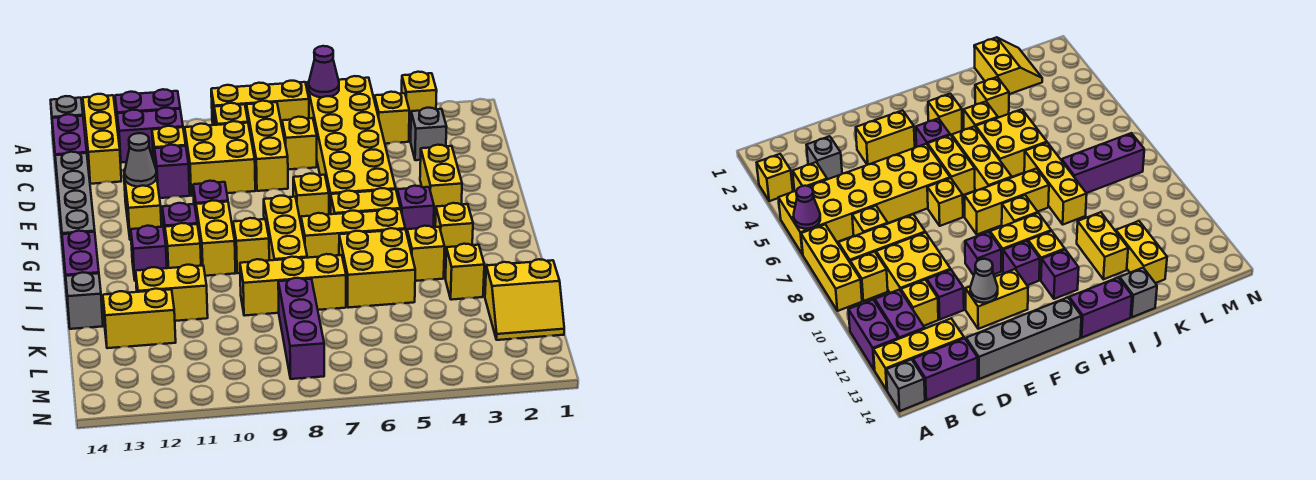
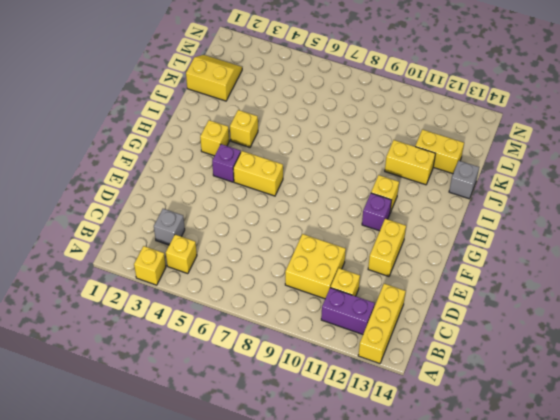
none -> yellow brick A5:F6 level 1
none -> yellow brick A7:A9 level 1
none -> purple brick A11:A12 level 1
none -> grey brick A14 level 1

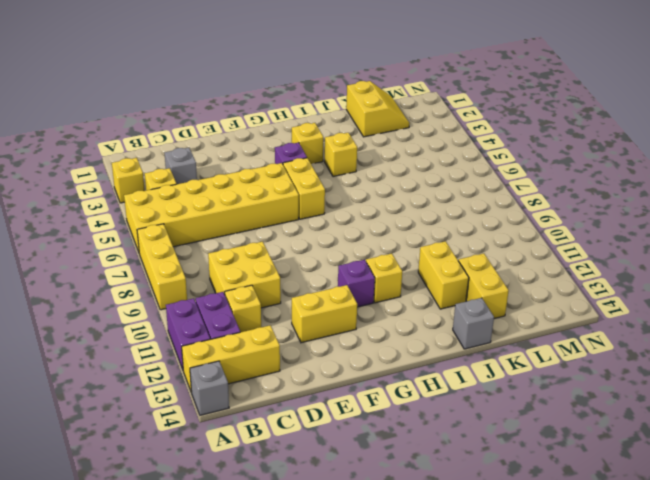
none -> yellow brick B8:D8 level 1
none -> yellow brick B9 level 1
none -> purple brick B14:C14 level 1
none -> yellow brick C7 level 1

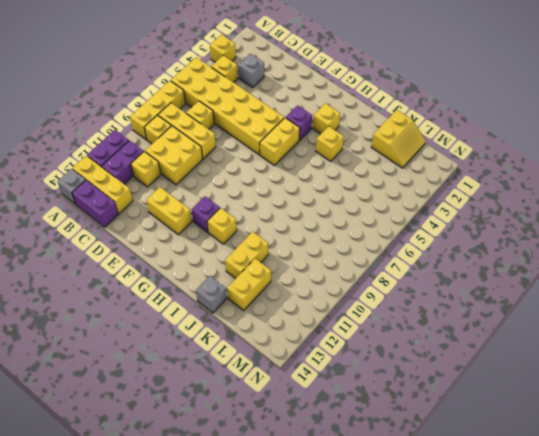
none -> purple brick D11 level 1
none -> grey brick D14:G14 level 1
none -> yellow brick E3:F3 level 1
none -> yellow brick F7 level 1

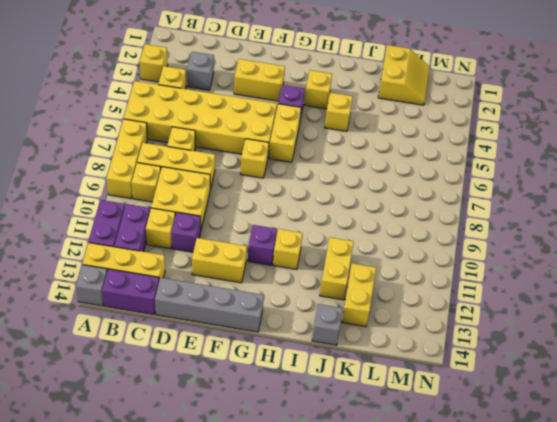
none -> purple brick F10 level 1
none -> yellow brick G8:I8 level 1
none -> yellow brick G10:H10 level 1
none -> yellow brick H5:H7 level 1

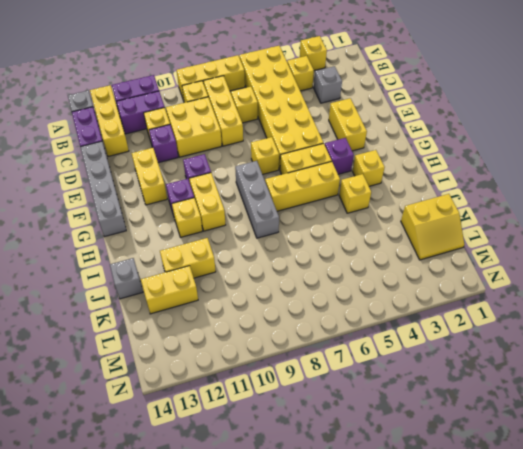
grey brick G8:I8 level 1 -> yellow brick G8:I8 level 1
none -> yellow brick H9 level 1
none -> purple brick H12 level 1
none -> purple brick H14:I14 level 1
none -> yellow brick I5:J6 level 1

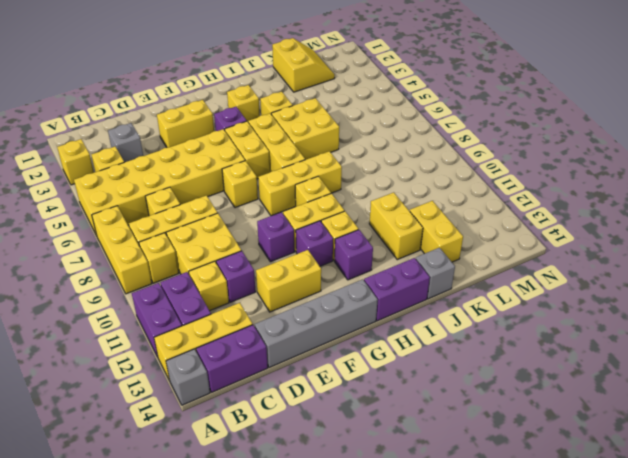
none -> yellow brick J3 level 1
none -> yellow brick J7:J9 level 1
none -> purple brick K8:M8 level 1
none -> purple cone A6 level 2

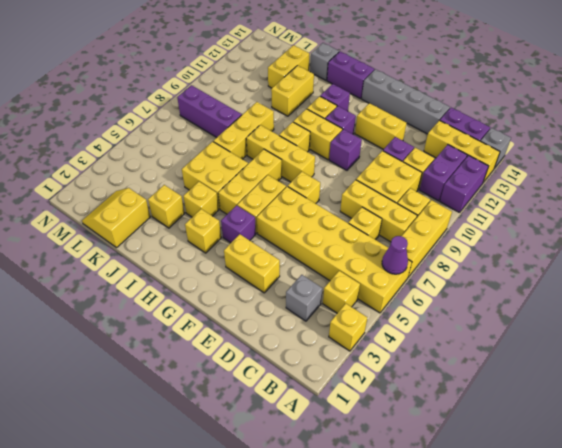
none -> grey cone E12 level 2

